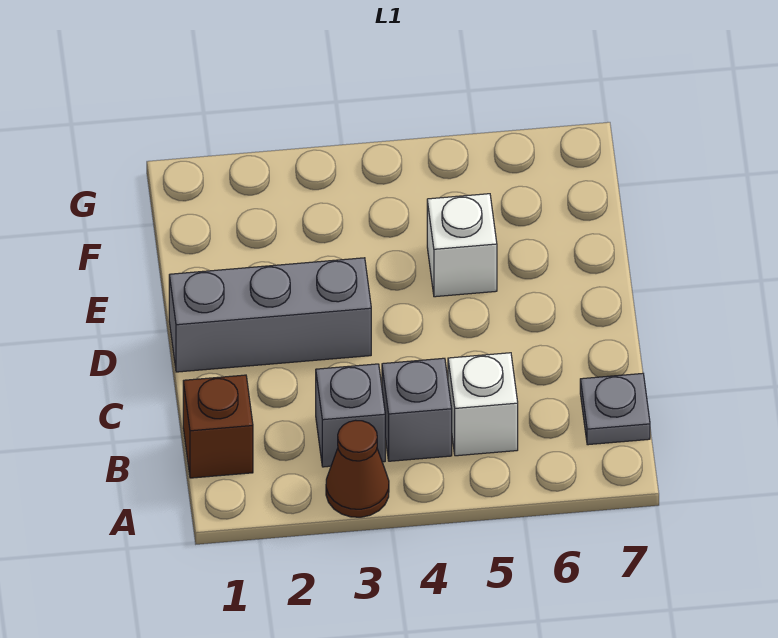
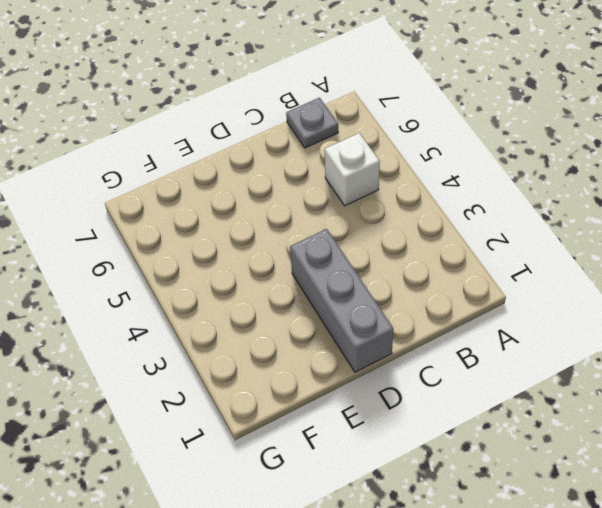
none -> brown cone A3 level 1
none -> brown brick B1 level 1

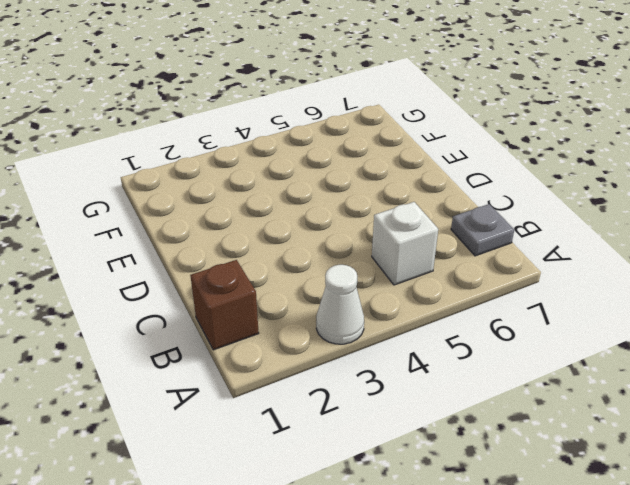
white cone A3 level 1 -> brown cone A3 level 1
none -> grey brick B3 level 1
none -> grey brick B4 level 1

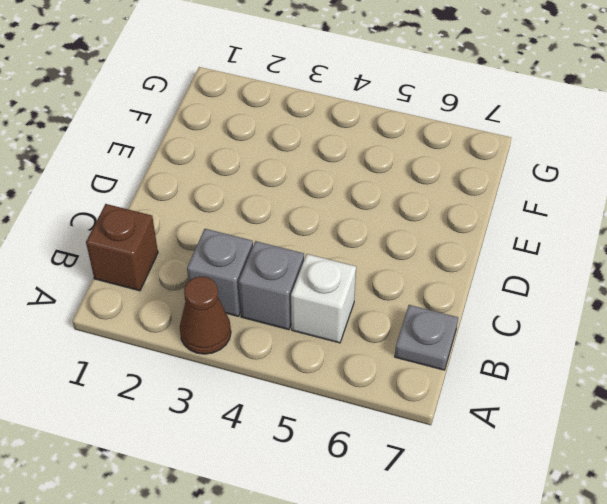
none -> grey brick D1:D3 level 1
none -> white brick E5 level 1

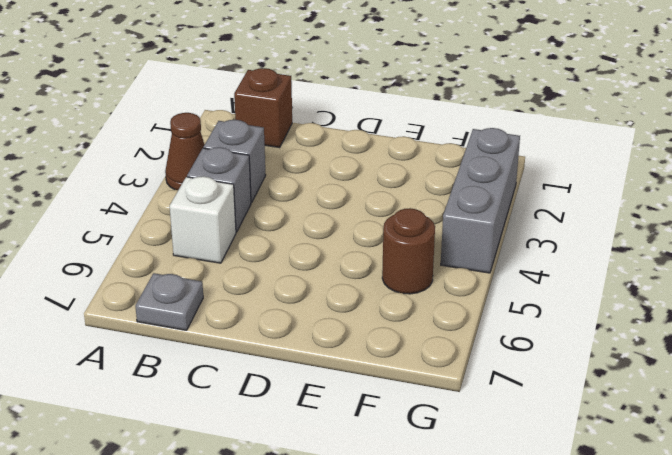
brown round brick F5 level 1 -> none
grey brick G2:G4 level 1 -> grey brick D1:D3 level 1
none -> white brick E5 level 1

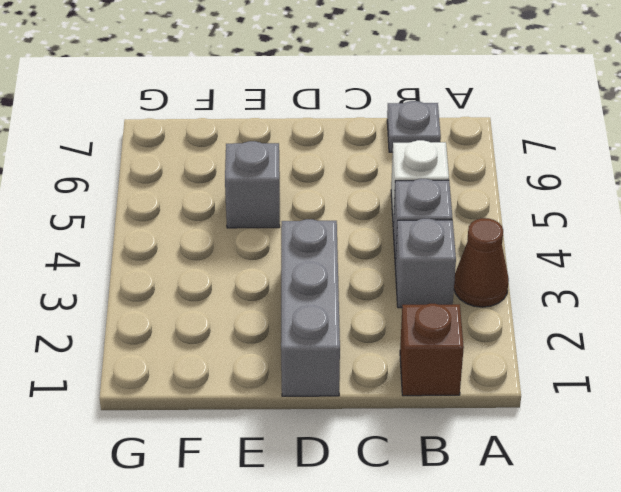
grey brick E5 level 1 -> white brick E5 level 1

